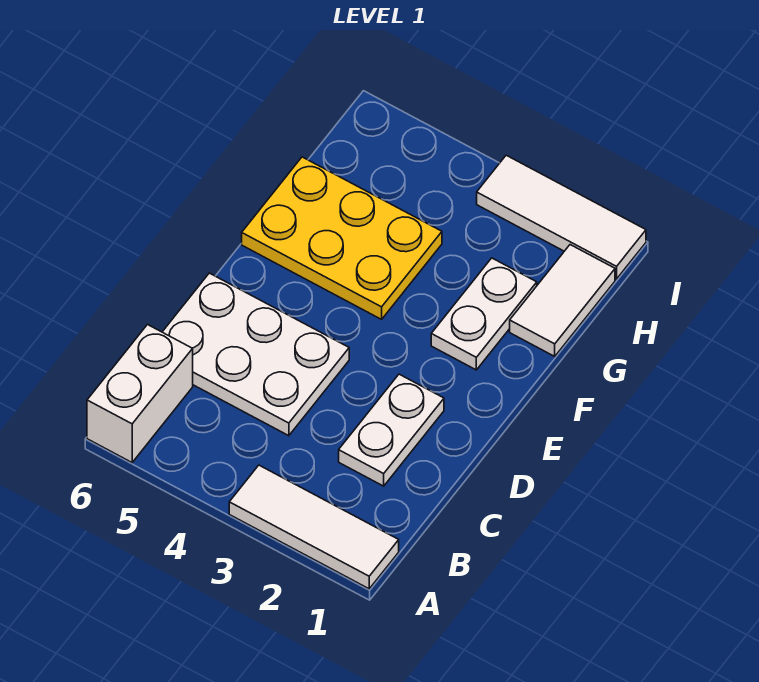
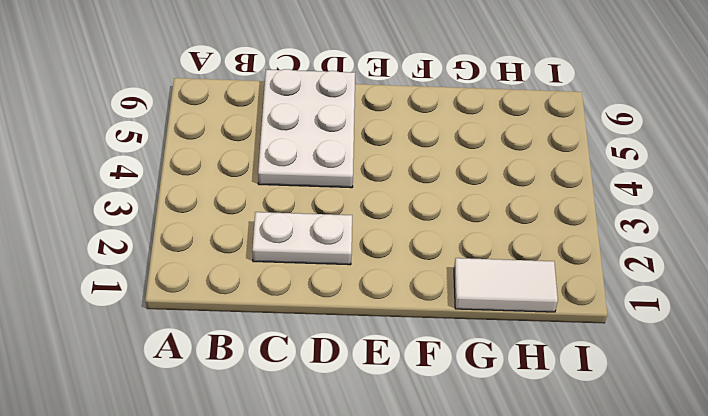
none -> white tile A1:A3 level 1
none -> white brick A6:B6 level 1

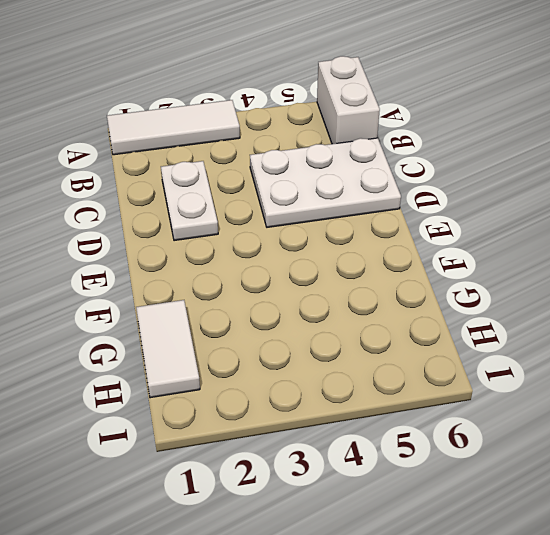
none -> white plate F2:G2 level 1
none -> yellow plate F4:G6 level 1

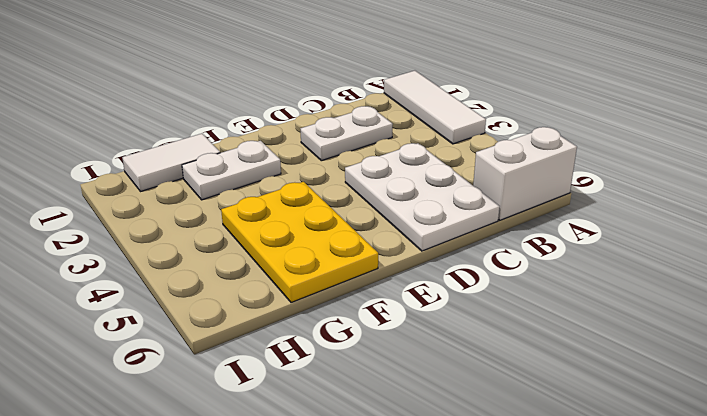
none -> white tile I1:I3 level 1

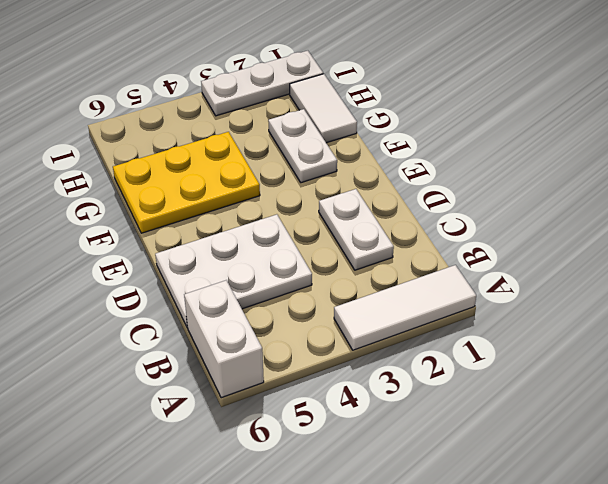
white plate I1:I3 level 1 -> white tile I1:I3 level 1

